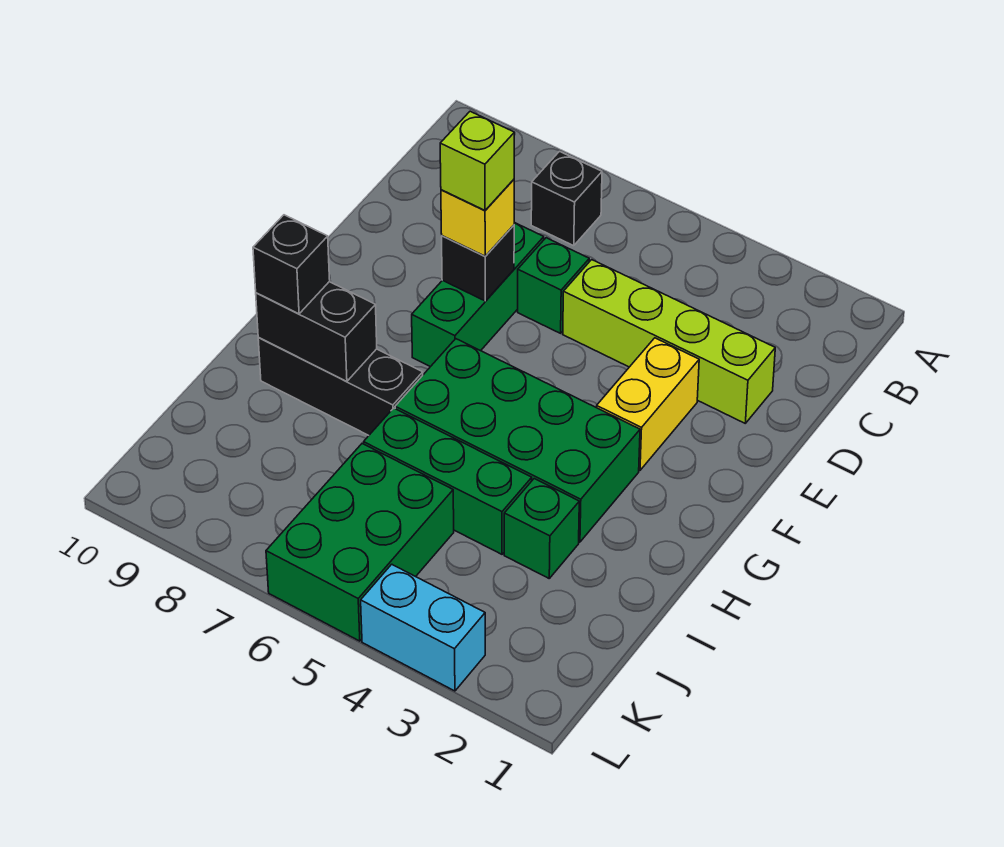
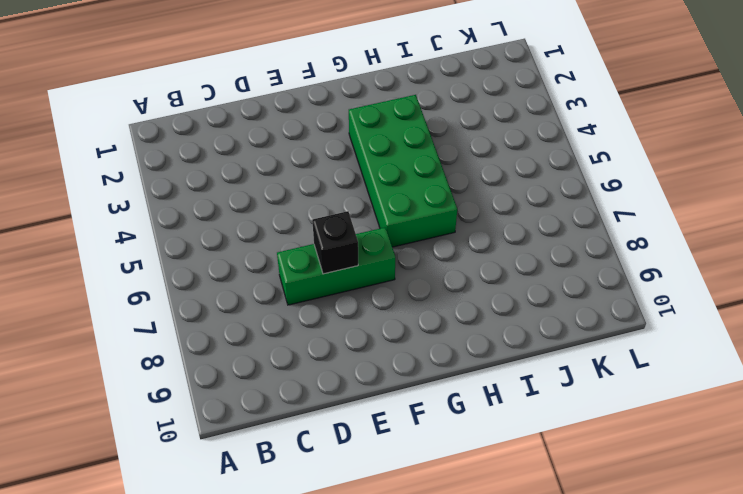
none -> black brick B7 level 1
none -> lime brick D2:D5 level 1
none -> green brick D6 level 1

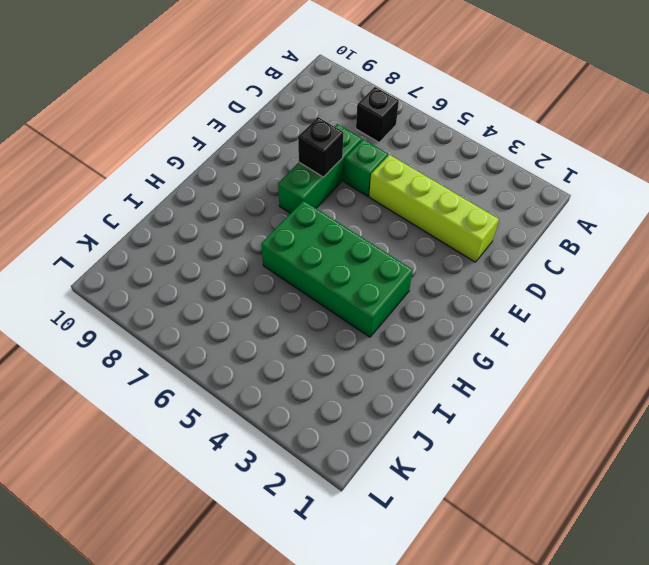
none -> yellow brick E3:F3 level 1
none -> black brick H7:H9 level 1
none -> green brick I3 level 1

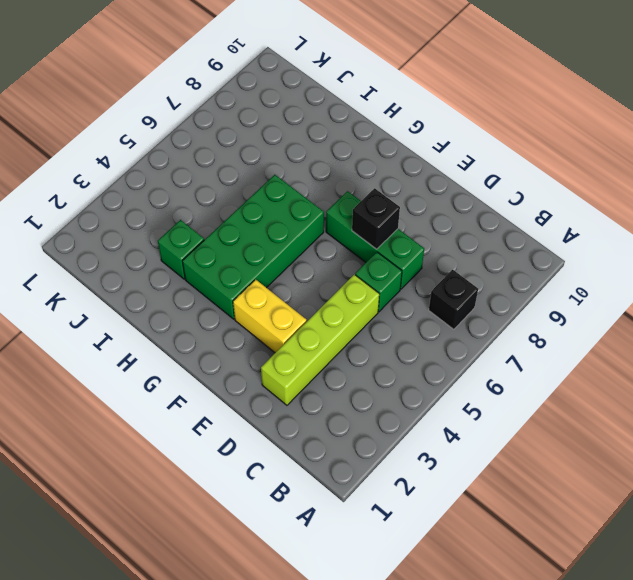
none -> black brick H7:H9 level 1
none -> green brick I4:I6 level 1
none -> green brick J5:L6 level 1

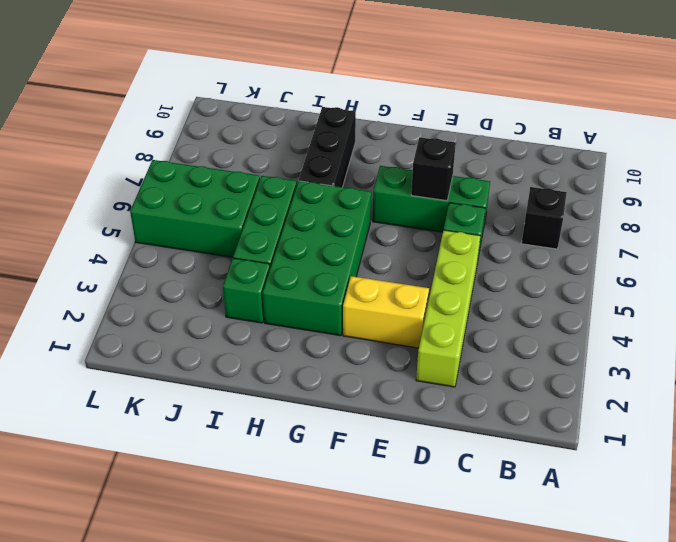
none -> cyan brick L3:L4 level 1
none -> black brick H8:H9 level 2
none -> yellow brick E7 level 3

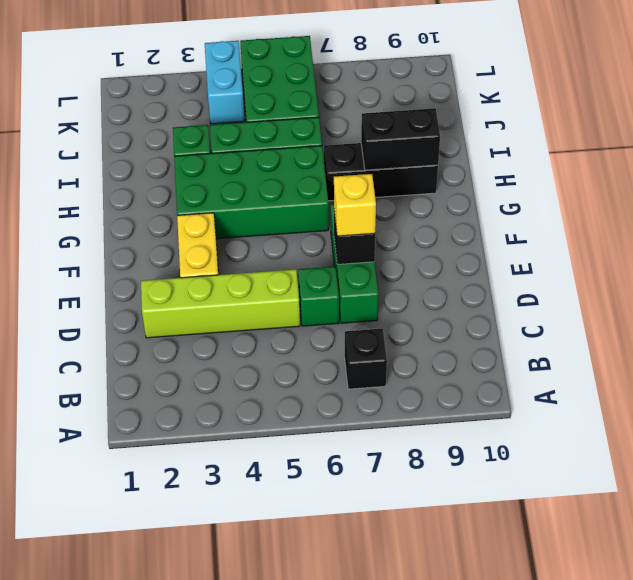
cyan brick K4:L4 level 1 -> cyan brick L3:L4 level 1
none -> black brick H9 level 3
none -> lime brick E7 level 4

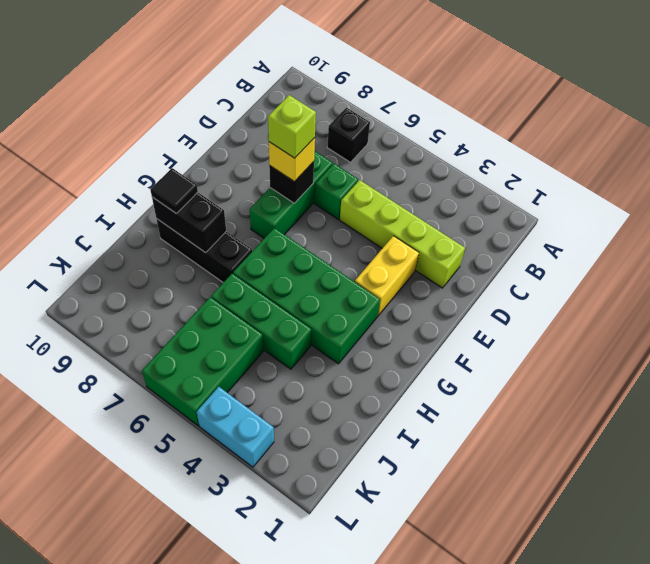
black tile H9 level 3 -> black brick H9 level 3
none -> green brick I3 level 1

